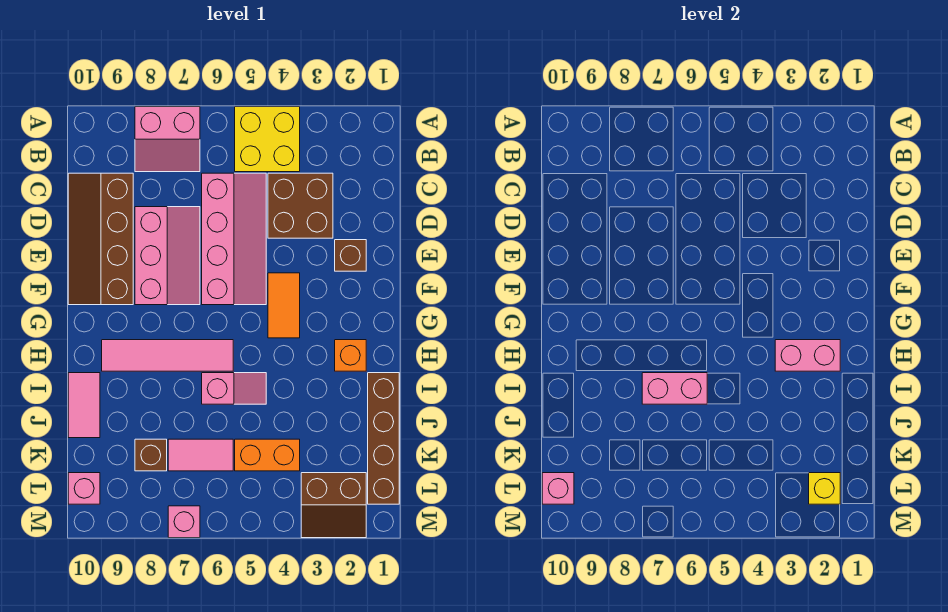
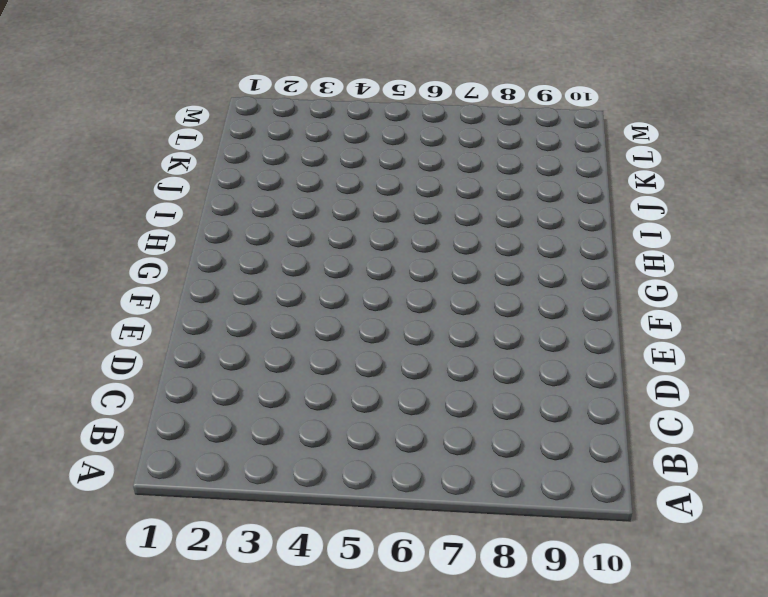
none -> yellow brick A4:B5 level 1
none -> pink slope A7:B8 level 1 top A
none -> brown brick C3:D4 level 1

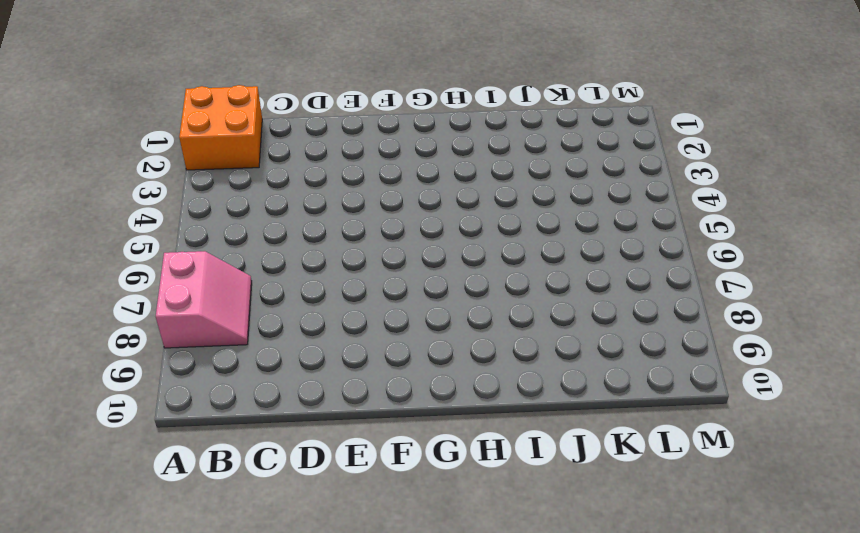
orange brick A1:B2 level 1 -> none
none -> yellow brick A4:B5 level 1
none -> brown brick C3:D4 level 1
none -> pink slope C5:F6 level 1 top 6

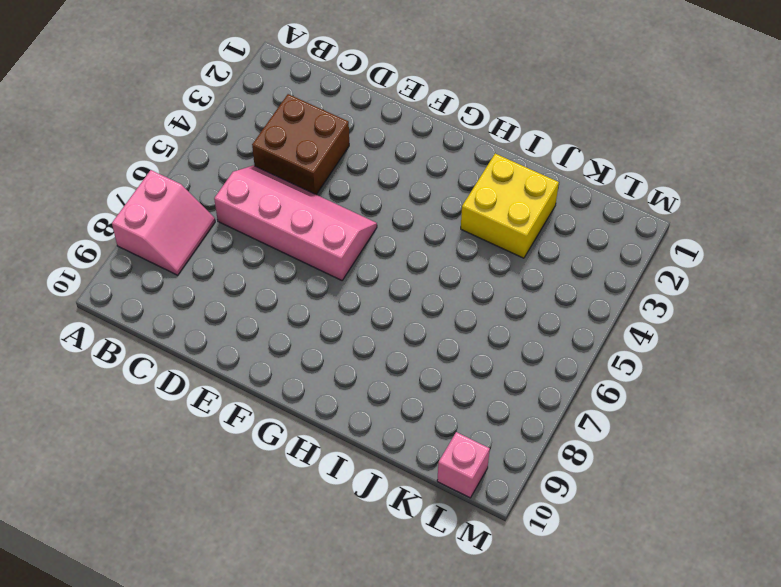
yellow brick I2:J3 level 1 -> yellow brick A4:B5 level 1
none -> brown slope C9:F10 level 1 top 9
none -> pink slope D7:F8 level 1 top 8
none -> brown brick E2 level 1

